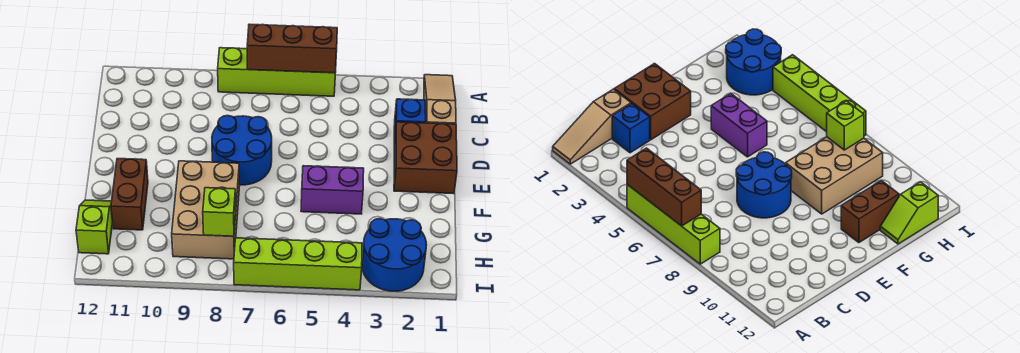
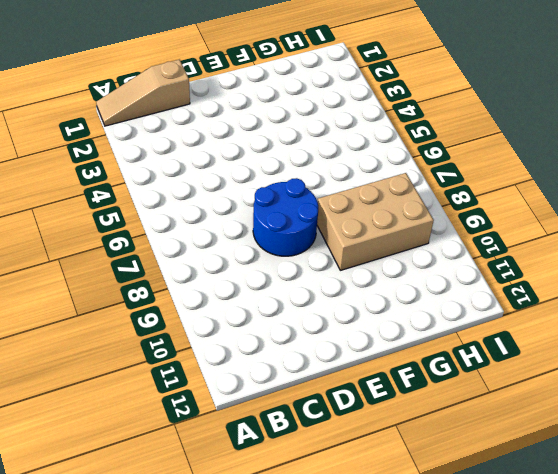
none -> lime brick A5:A8 level 1
none -> blue brick C2 level 1
none -> brown brick D1:E2 level 1

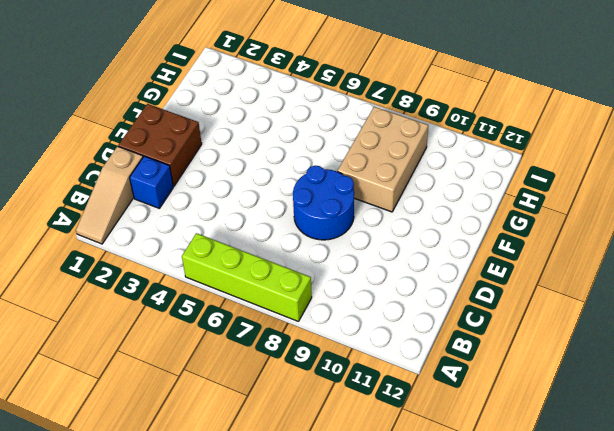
none -> purple brick F4:F5 level 1
none -> brown brick F11:G11 level 1
none -> lime slope G12:H12 level 1 top H

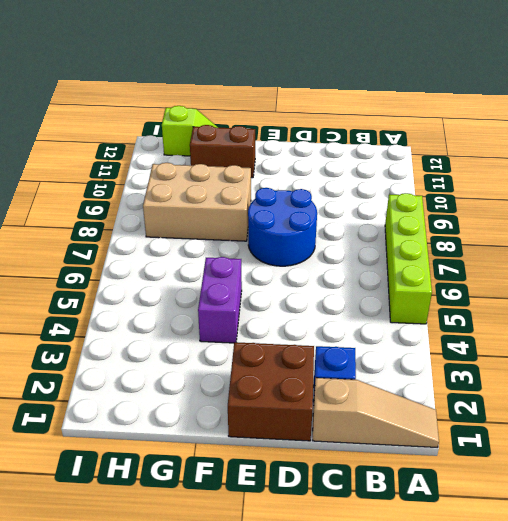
none -> blue round brick H2:I3 level 1
none -> lime brick I4:I7 level 1
none -> brown brick A5:A7 level 2

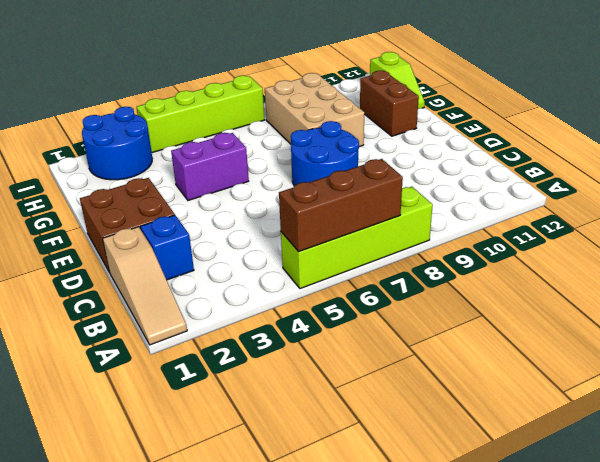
none -> lime brick H8 level 2

